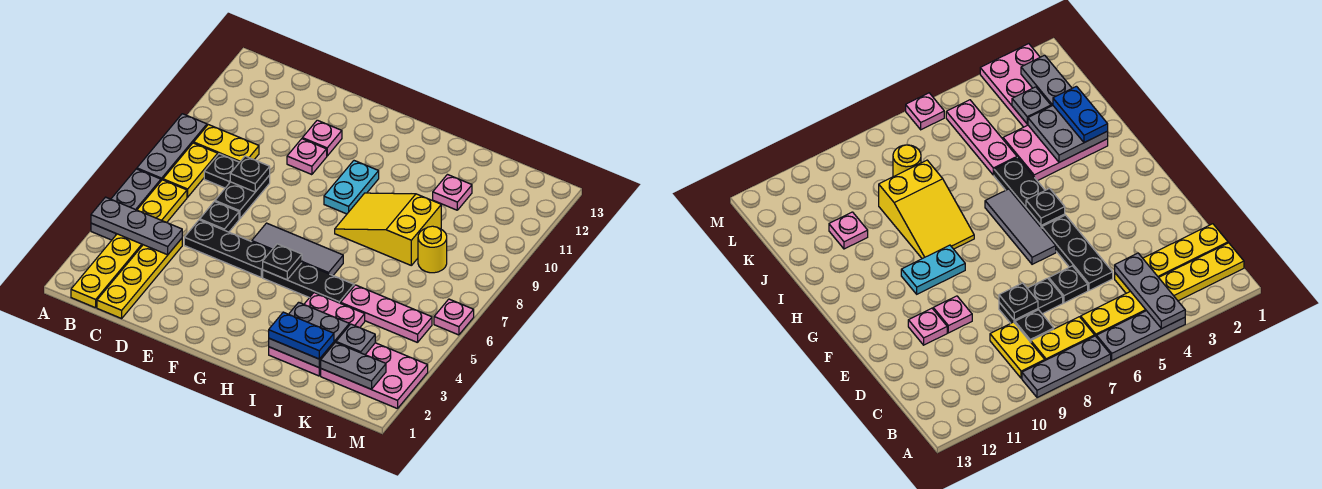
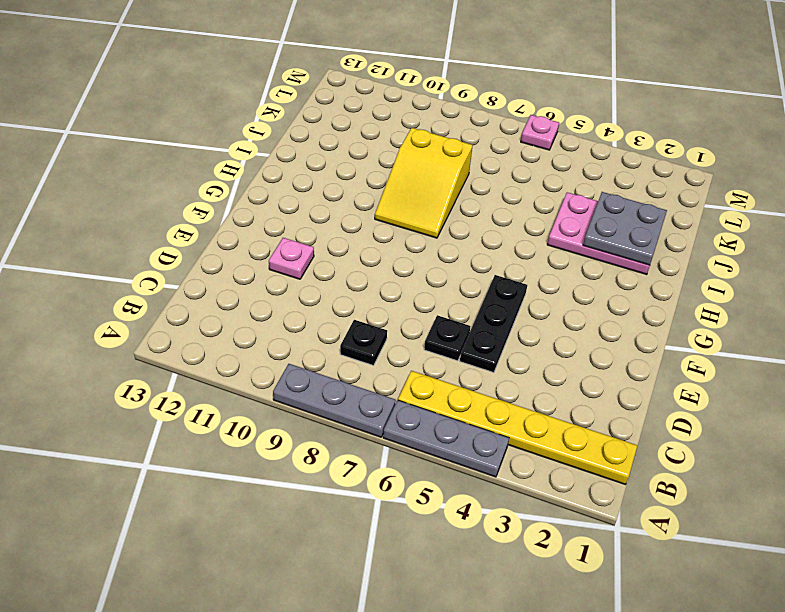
none -> yellow plate B7:B8 level 1
none -> yellow plate B9:C9 level 1
none -> yellow plate C1:C4 level 1

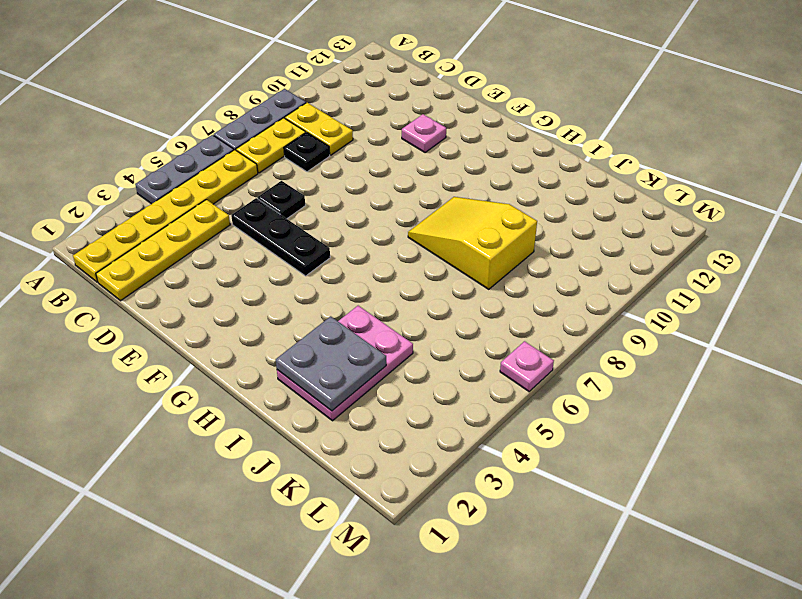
none -> black plate D7:D8 level 1
none -> pink plate E10 level 1
none -> grey tile F6:H6 level 1

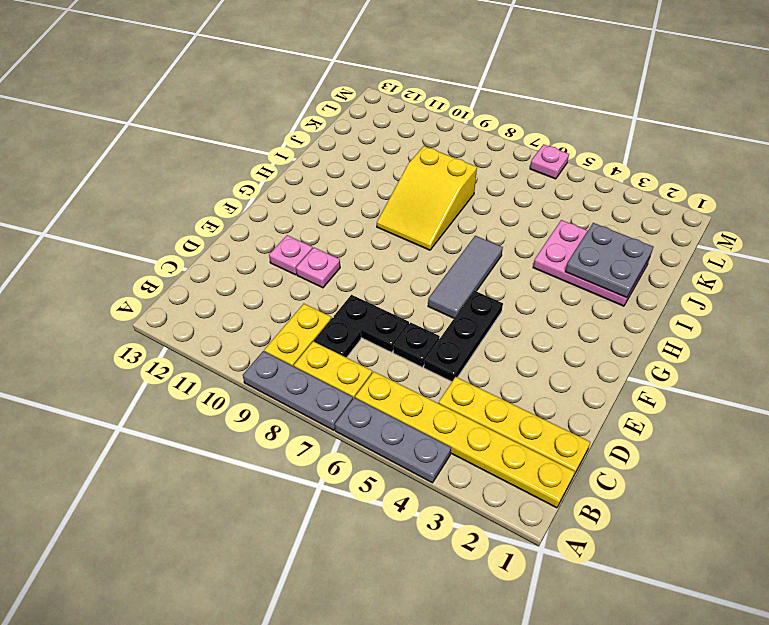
none -> black plate G5:I5 level 1
none -> cyan plate G9:G10 level 1
none -> pink plate J5:L5 level 1

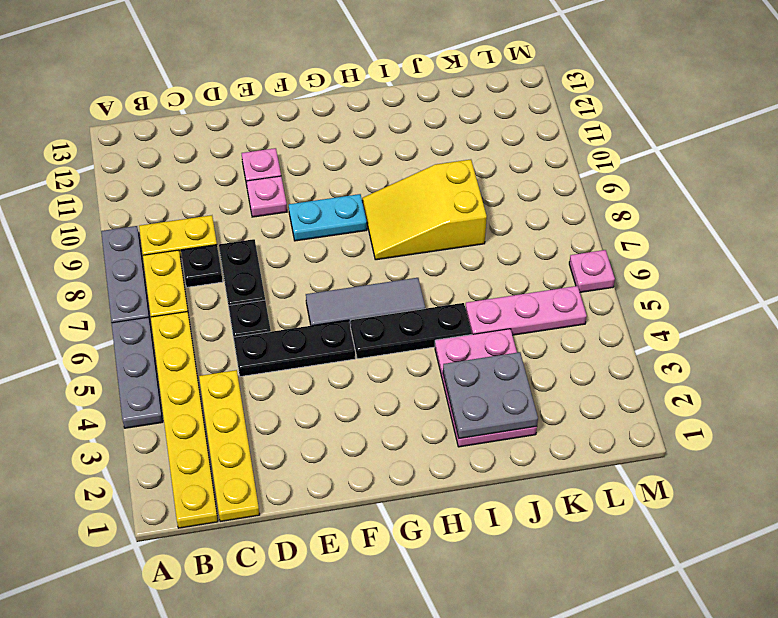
cyan plate F9:G9 level 1 -> cyan plate G9:G10 level 1
none -> pink plate J11 level 1
none -> pink plate K2:M3 level 1
none -> yellow round brick K8 level 1

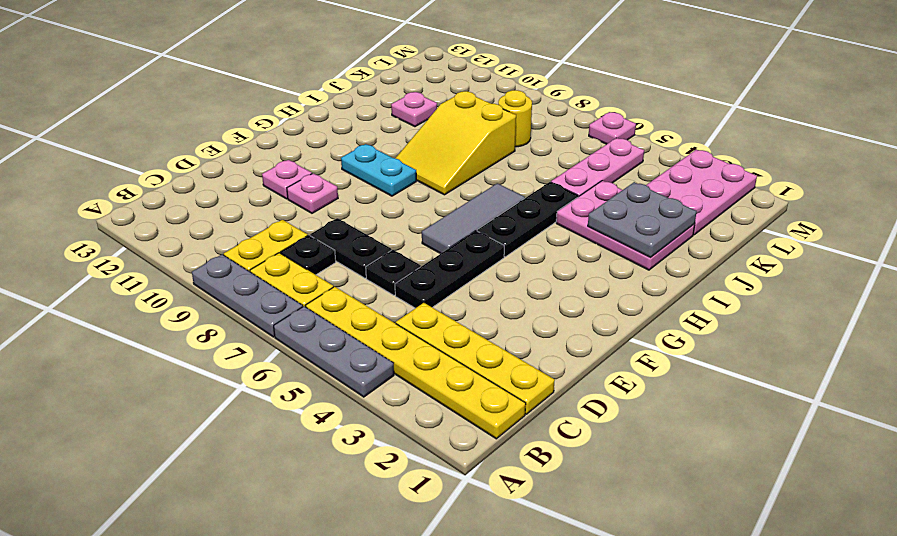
none -> grey plate A4:C4 level 2
none -> black plate D8 level 2
none -> black plate G5 level 2

